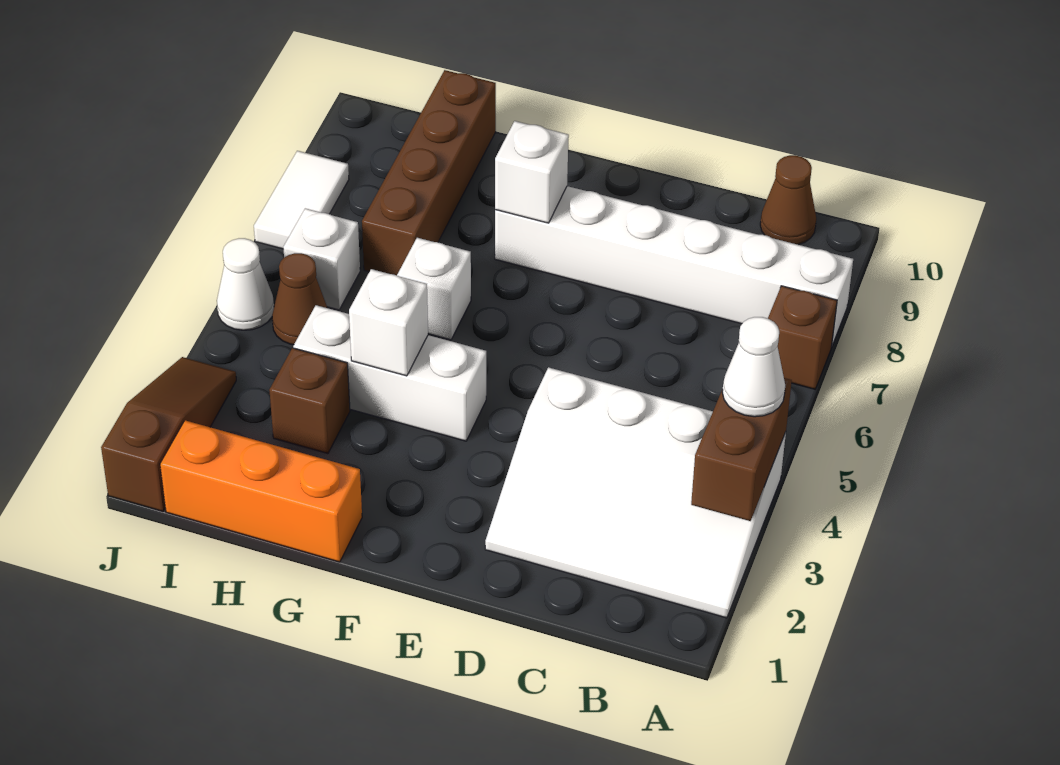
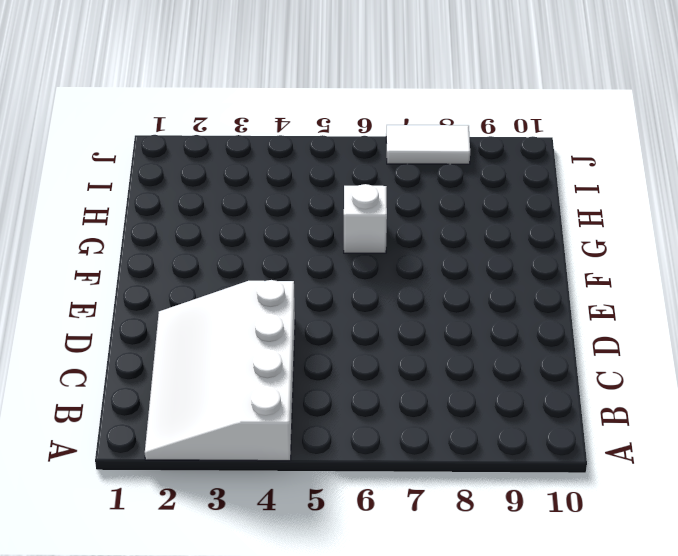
none -> brown brick A7 level 1
none -> white brick A8:F8 level 1
none -> brown cone B10 level 1

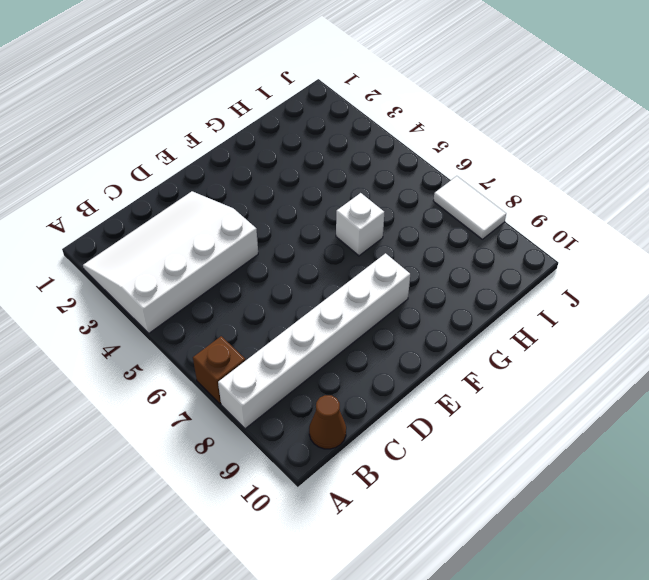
none -> white brick F4:H4 level 1
none -> orange brick G1:I1 level 1
none -> brown brick H3 level 1

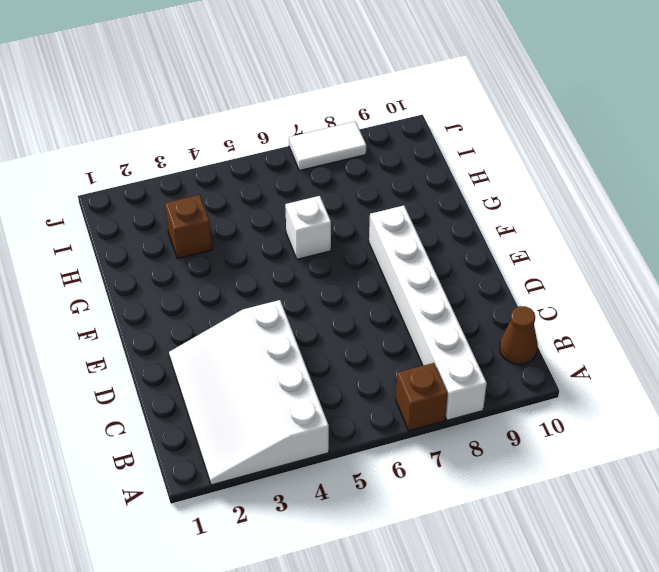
none -> white brick F4:H4 level 1
none -> orange brick G1:I1 level 1
none -> brown brick H7:H10 level 1

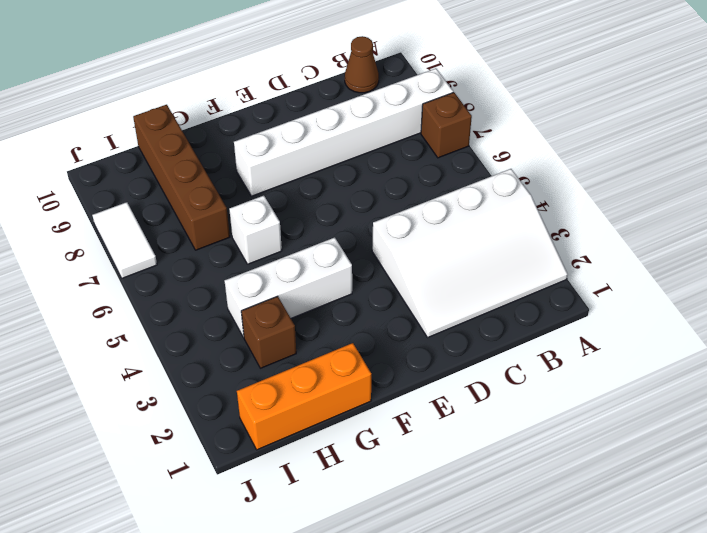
none -> brown cone I5 level 1
none -> white brick I6 level 1
none -> brown slope J1:J3 level 1 top 1

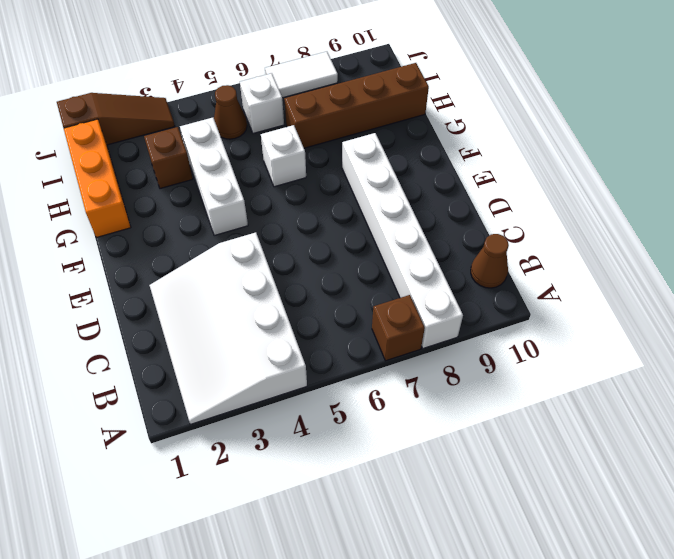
none -> white cone J5 level 1
none -> brown brick A3:A4 level 2
none -> white brick F8 level 2

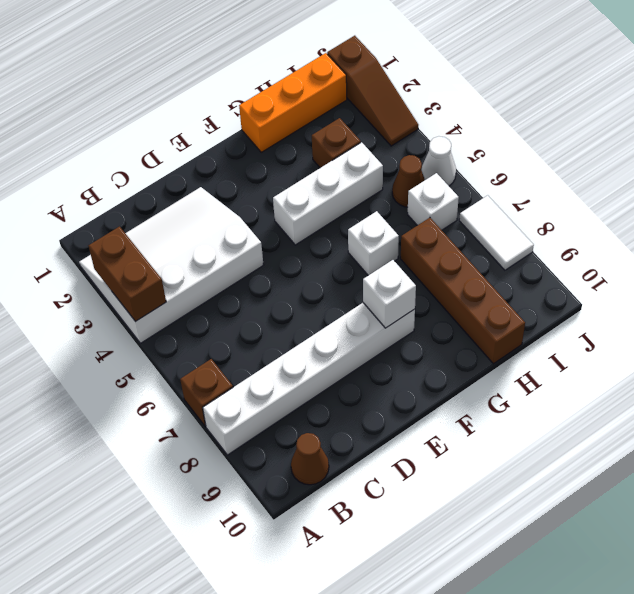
none -> white brick G4 level 2
none -> white cone A4 level 3

